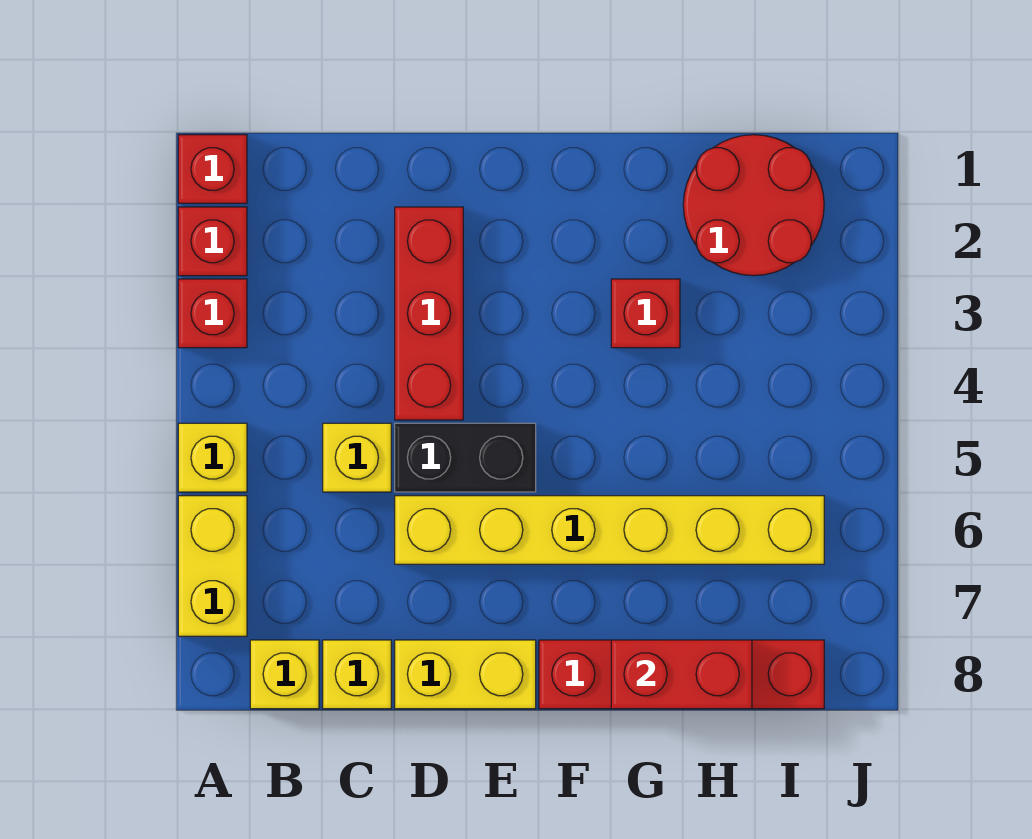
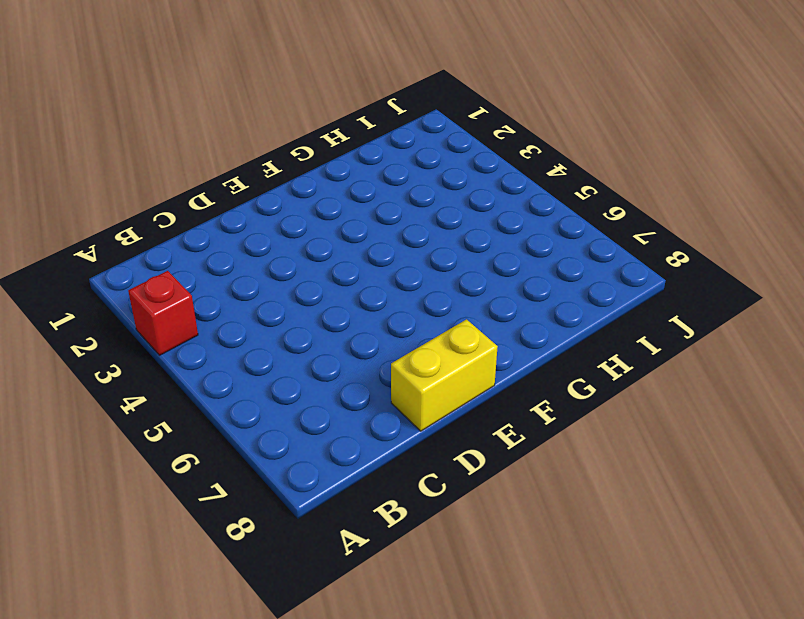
none -> red brick A1 level 1
none -> red brick A2 level 1
none -> yellow brick A5 level 1

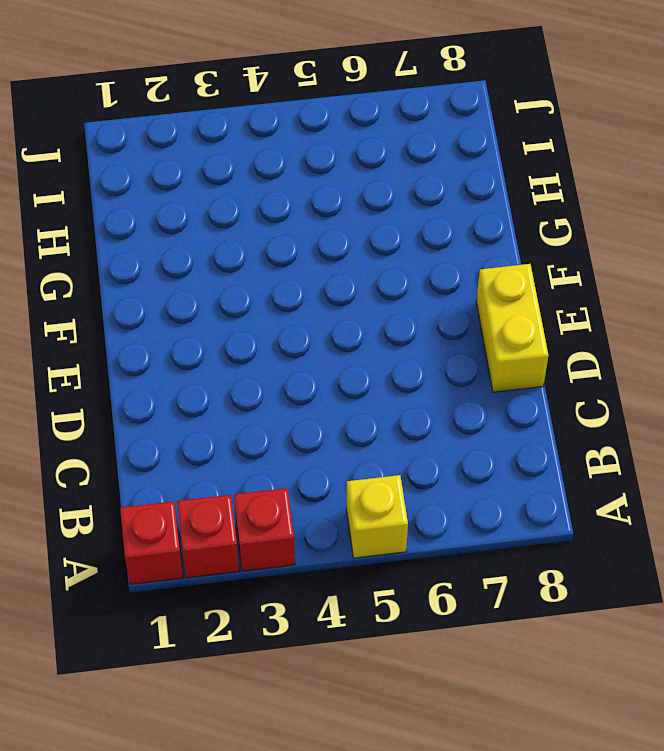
none -> yellow brick A6:A7 level 1
none -> yellow brick B8 level 1
none -> yellow brick C5 level 1

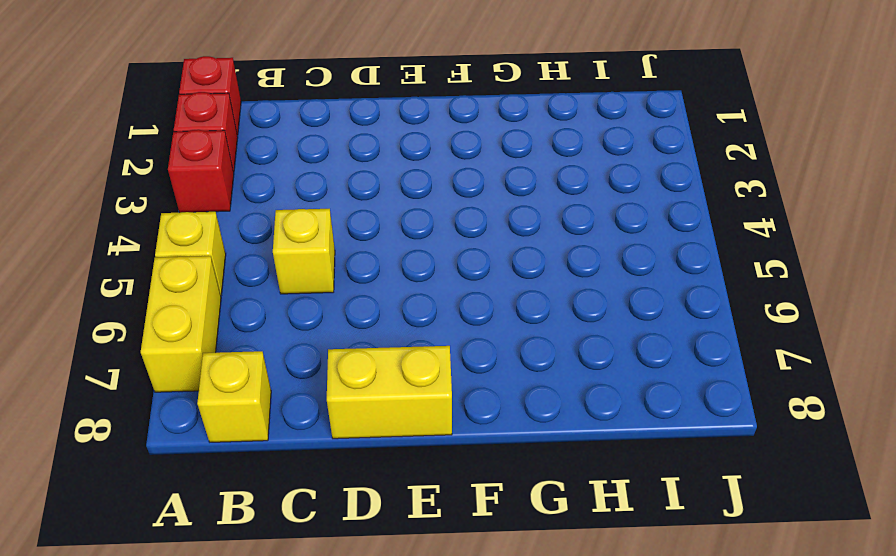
none -> yellow brick C8 level 1
none -> red brick D2:D4 level 1
none -> black brick D5:E5 level 1

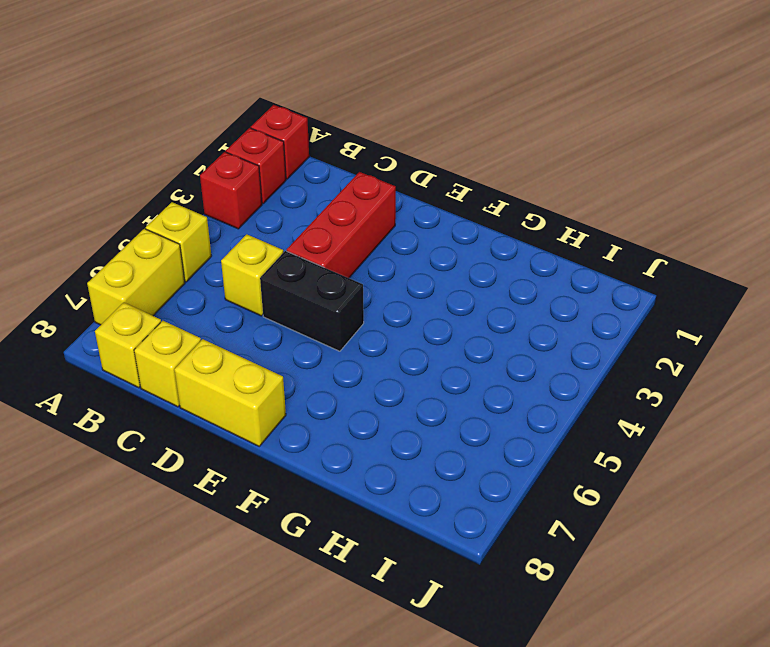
none -> yellow brick D6:I6 level 1
none -> red brick F8:I8 level 1
none -> red brick G3 level 1

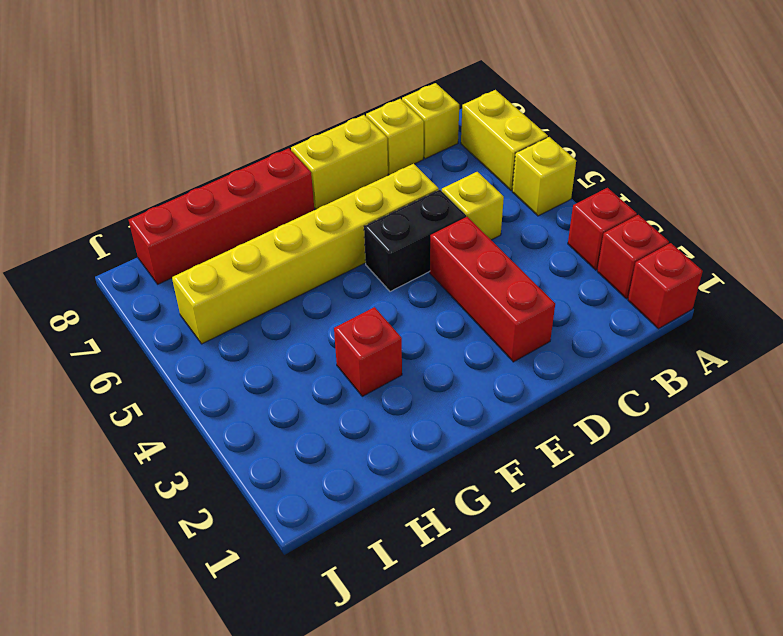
none -> red round brick H1:I2 level 1
none -> red brick G8:H8 level 2

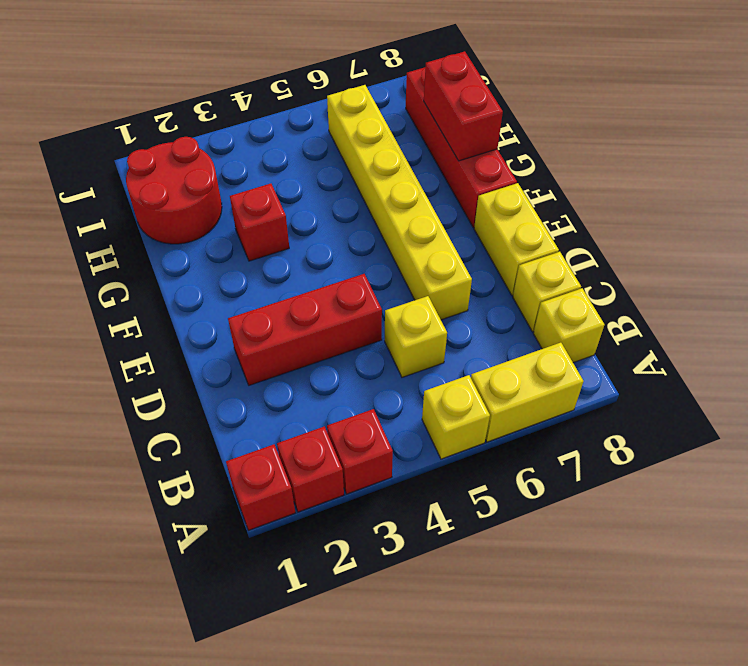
none -> black brick D5:E5 level 1

